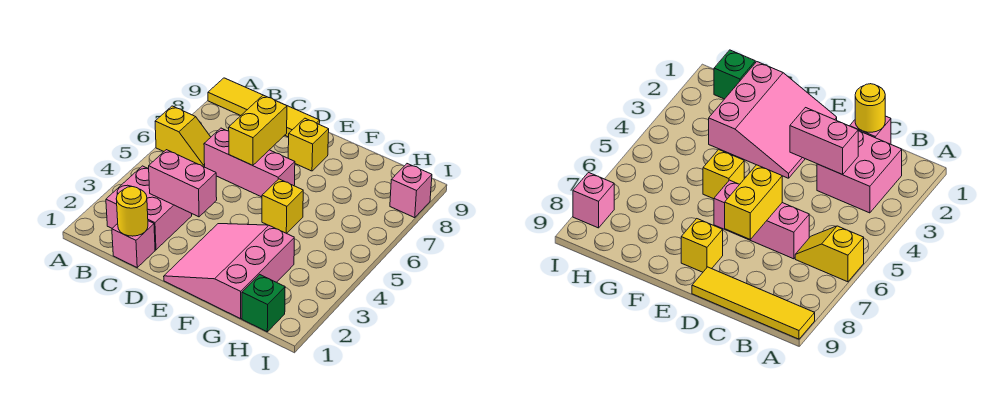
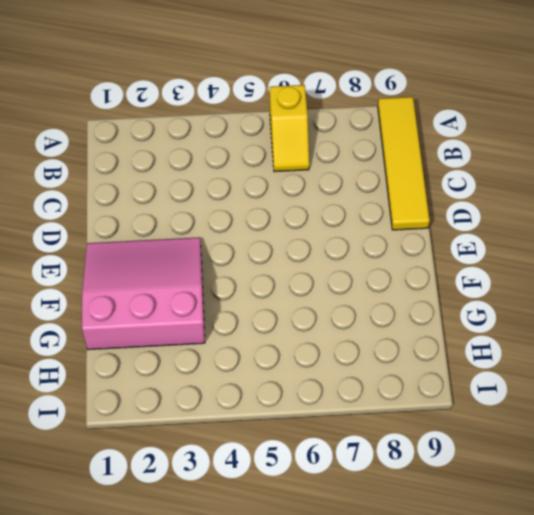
none -> pink brick B2:C3 level 1
none -> pink brick C1 level 1
none -> pink brick C6:E6 level 1

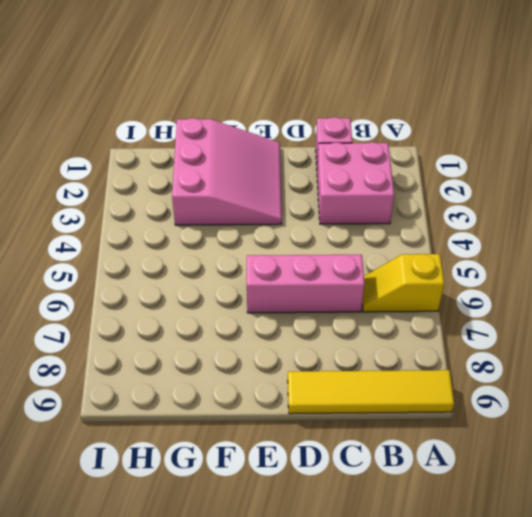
none -> yellow brick E8 level 1
none -> yellow brick F5 level 1
none -> green brick H1 level 1

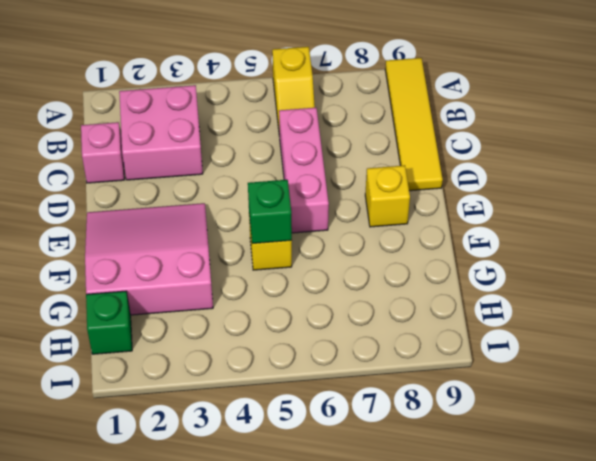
green brick F5 level 2 -> none
none -> pink brick I8 level 1
none -> yellow round brick C1 level 2
none -> pink brick C3:D3 level 2

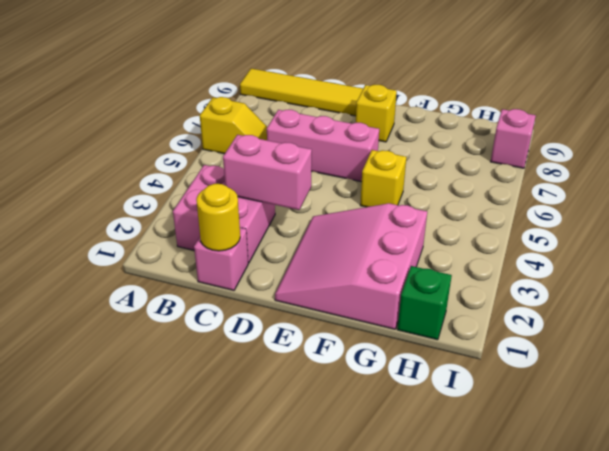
none -> yellow brick D6:D7 level 2

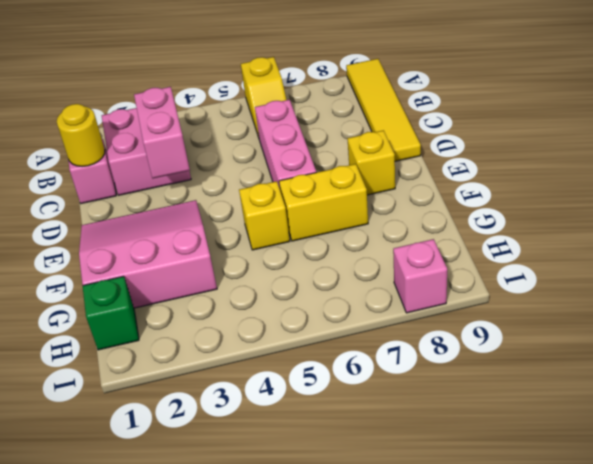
yellow brick F6:F7 level 1 -> yellow brick D6:D7 level 2

